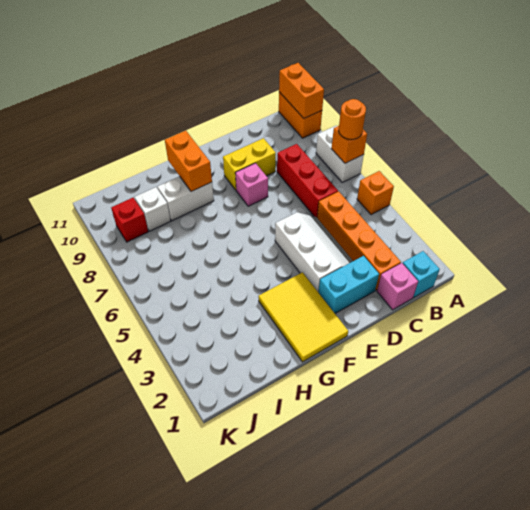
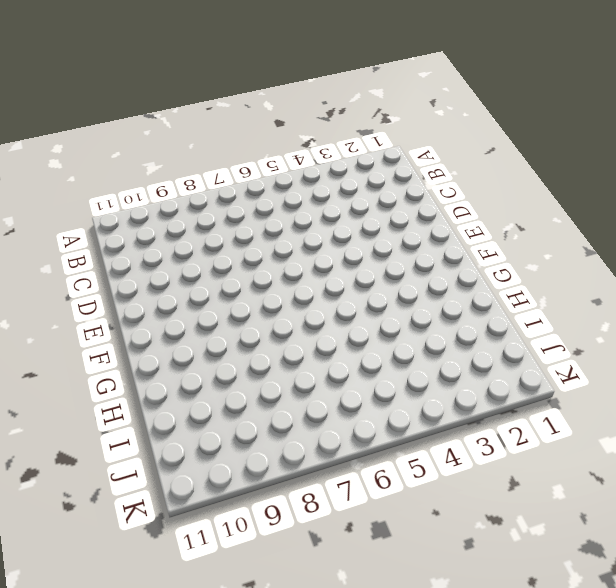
none -> orange brick A5 level 1
none -> white brick A7:A8 level 1
none -> orange brick A10:A11 level 1

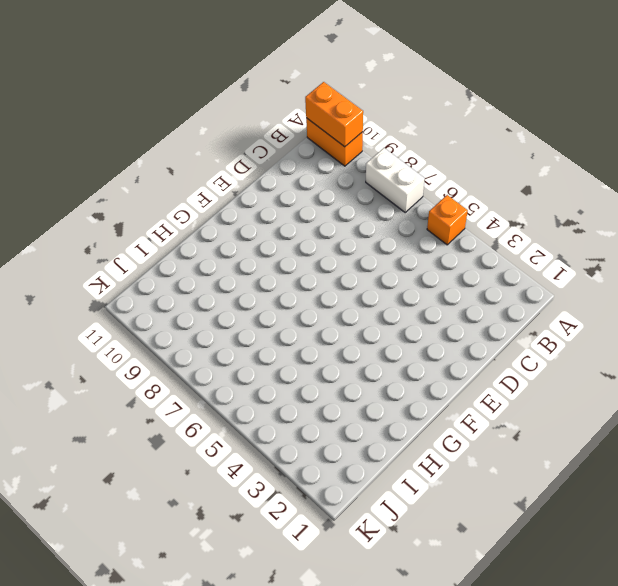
none -> cyan brick B1 level 1
none -> pink brick C1 level 1
none -> orange brick C2:C5 level 1

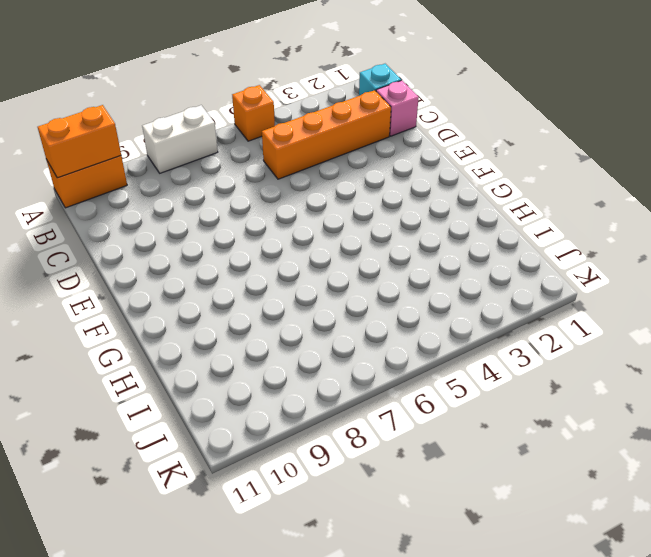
none -> red brick C6:C8 level 1
none -> cyan brick D2:E2 level 1
none -> white slope D3:E5 level 1 top E

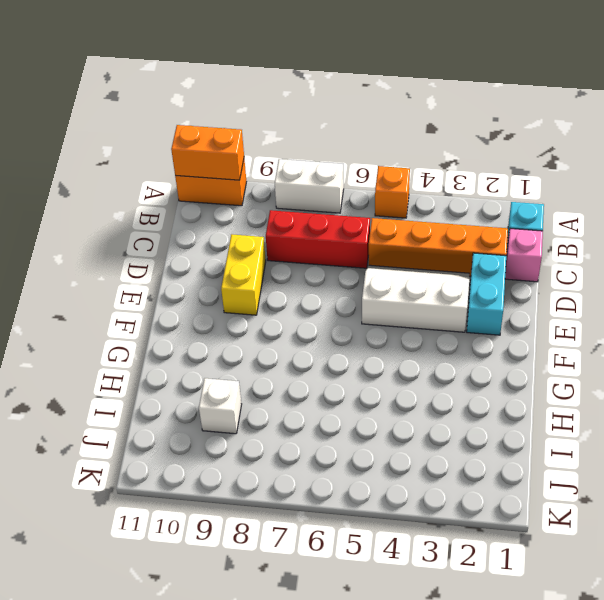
none -> pink brick E8 level 1
none -> yellow tile F1:G3 level 1
none -> white brick G9:H9 level 1

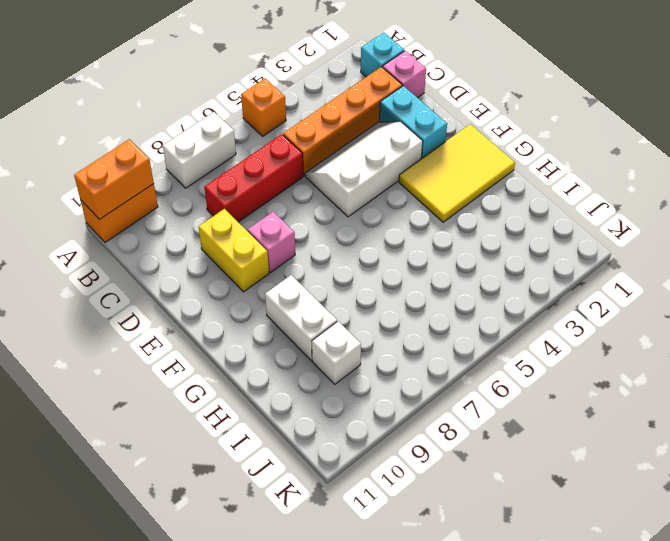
none -> red brick J9 level 1
none -> orange brick A7 level 2
none -> orange brick G9:G10 level 2

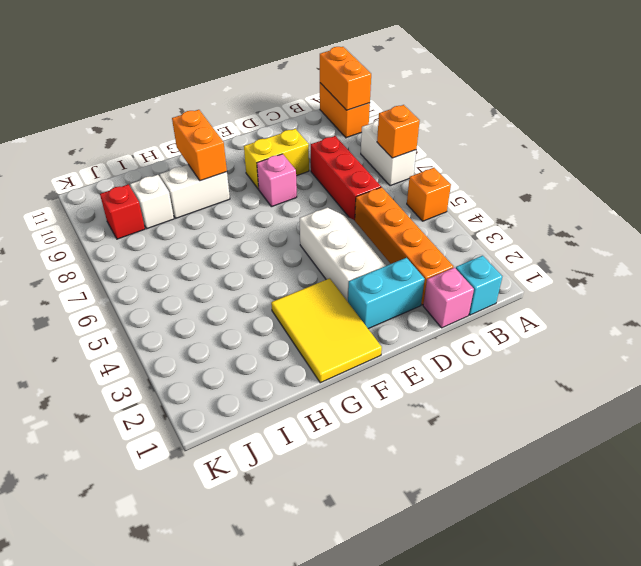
none -> orange round brick A7 level 3

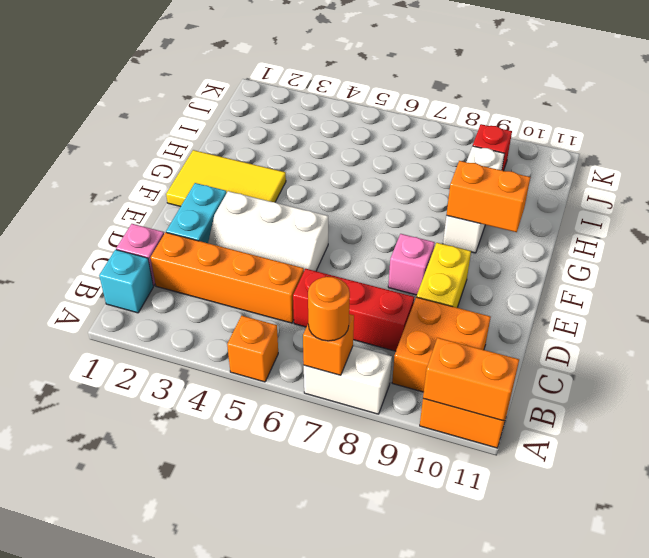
orange brick B9:C10 level 1 -> none

